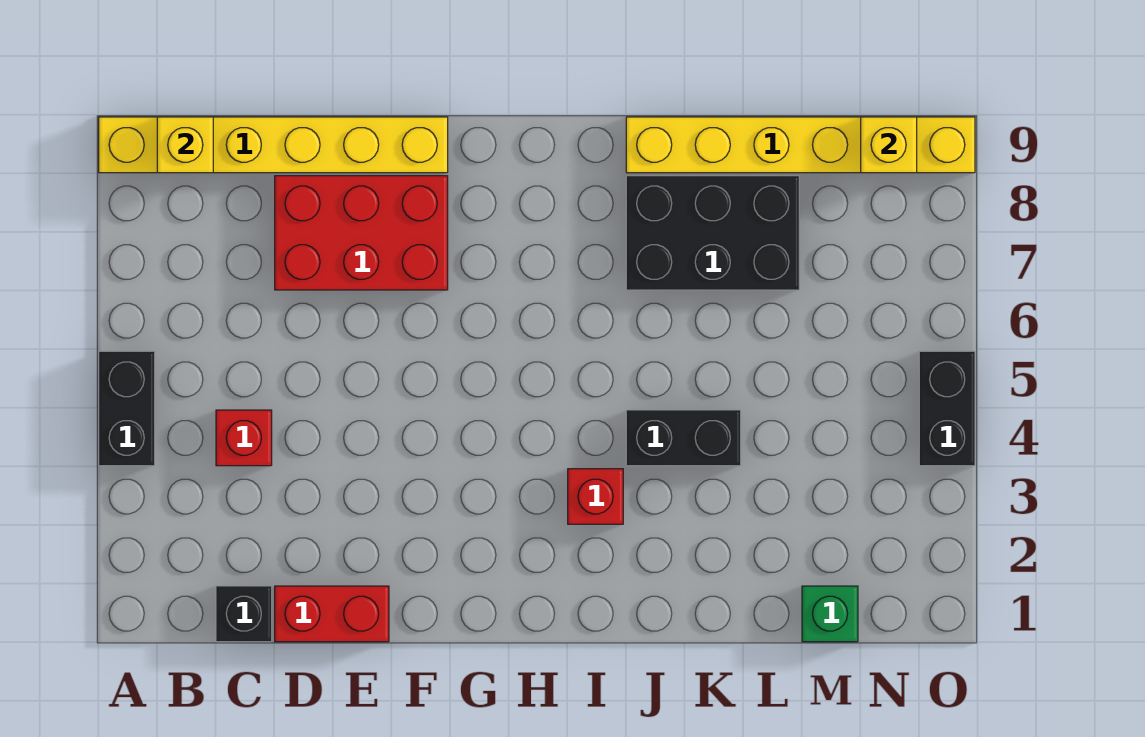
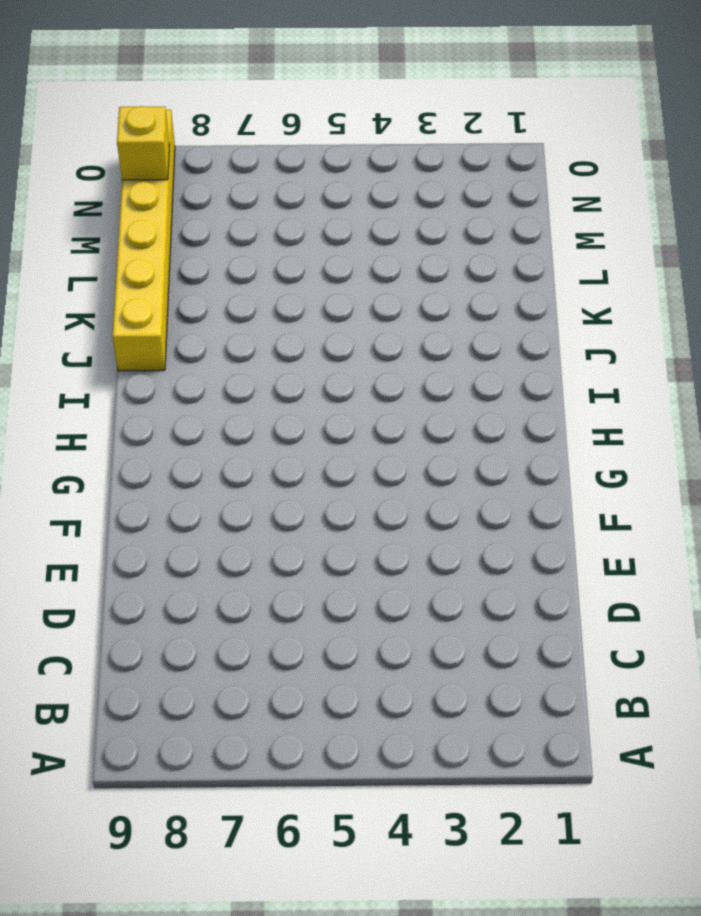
none -> black brick A4:A5 level 1
none -> yellow brick A9:F9 level 1
none -> black brick C1 level 1

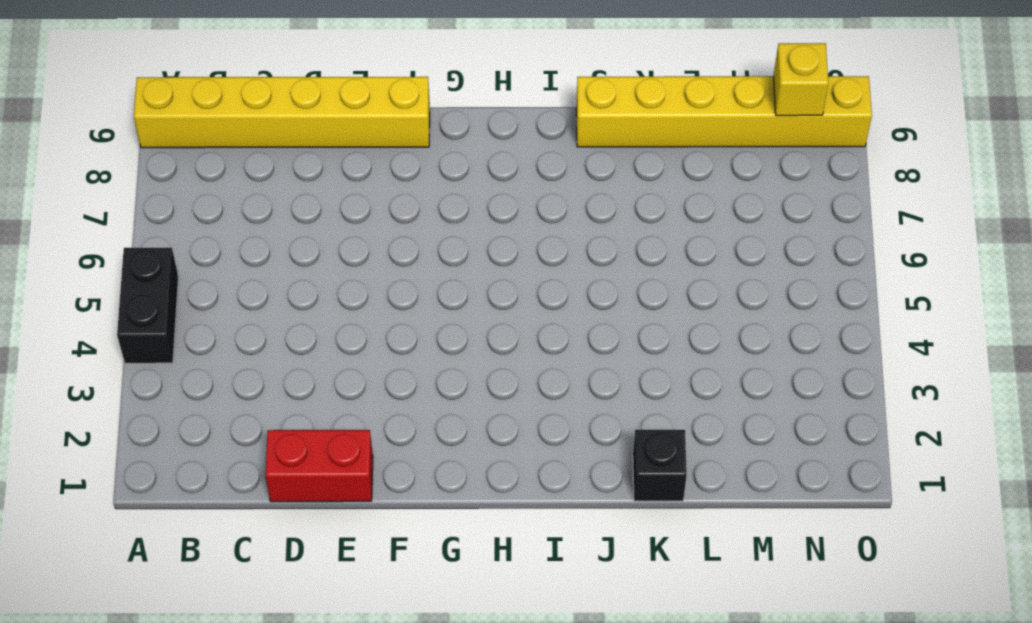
black brick K1 level 1 -> black brick C1 level 1
none -> red brick C4 level 1
none -> red brick D7:F8 level 1
none -> red brick I3 level 1

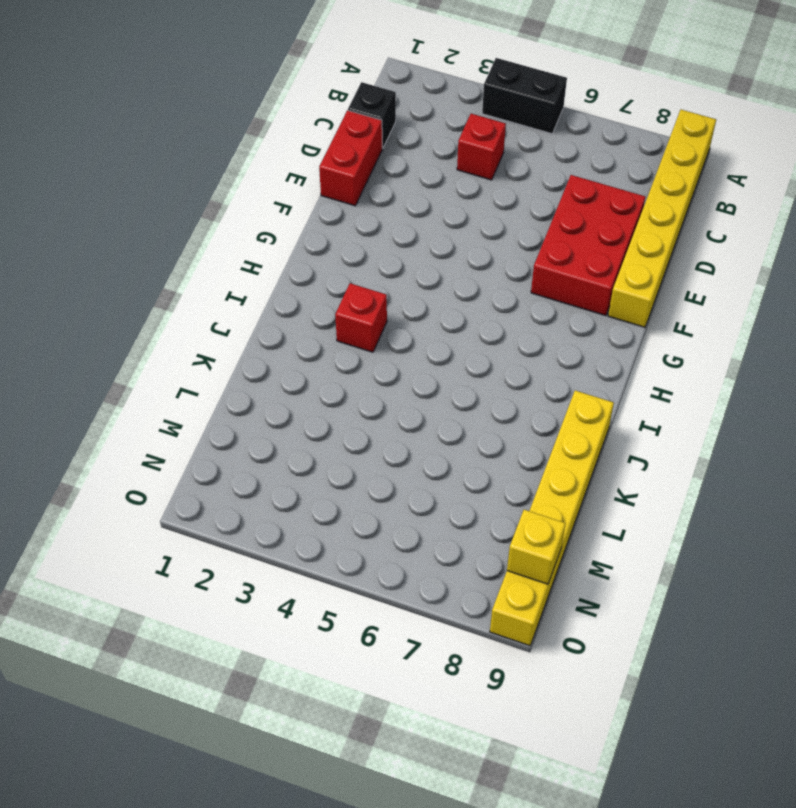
none -> black brick J4:K4 level 1
none -> black brick J7:L8 level 1
none -> green brick M1 level 1

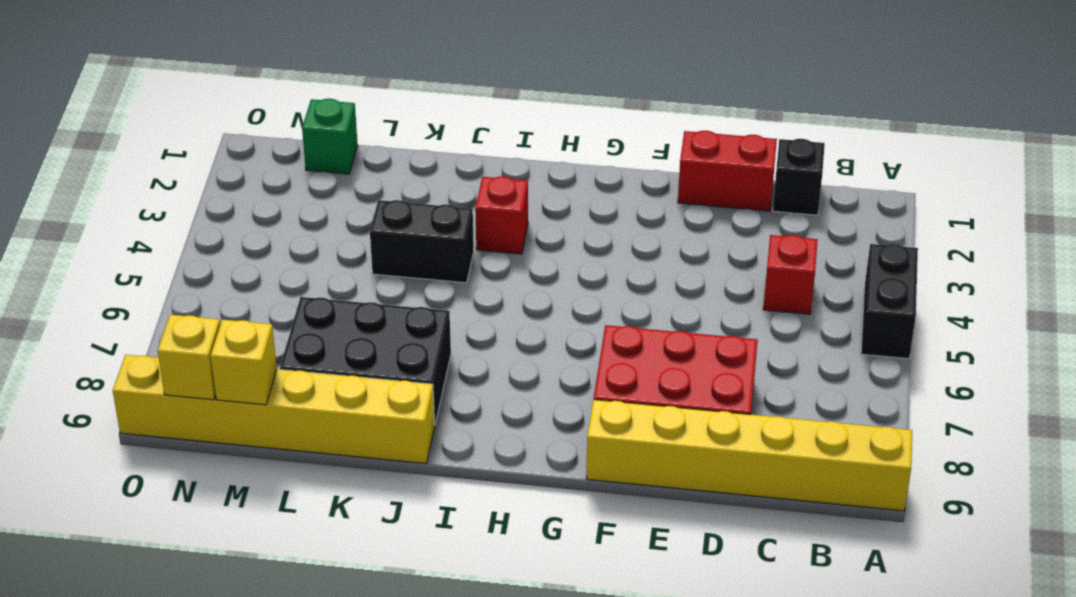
yellow brick M9 level 2 -> yellow brick B9 level 2
none -> black brick O4:O5 level 1

